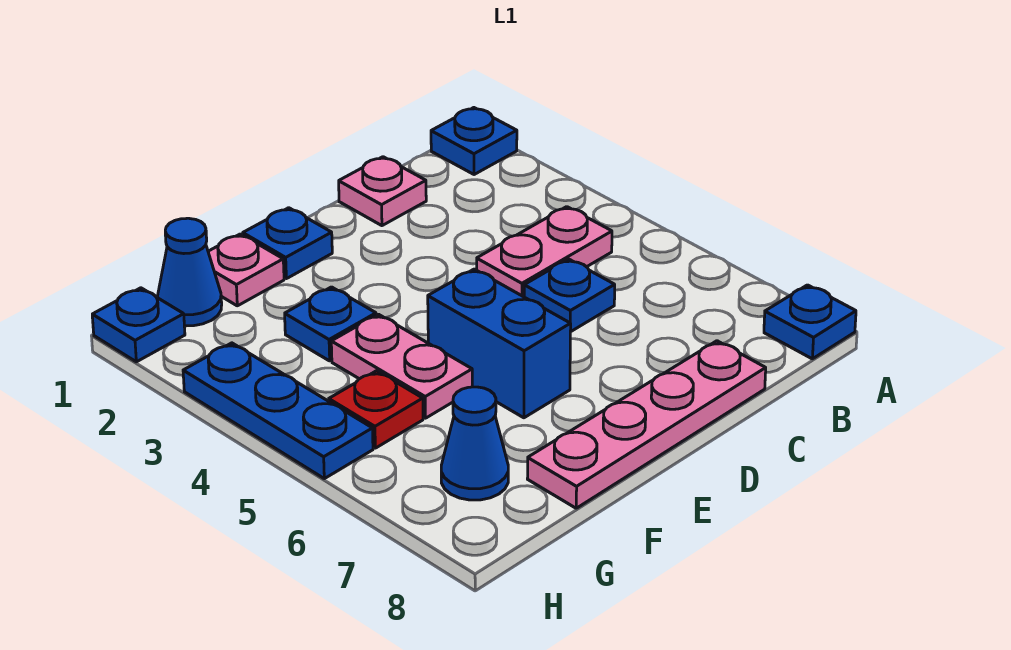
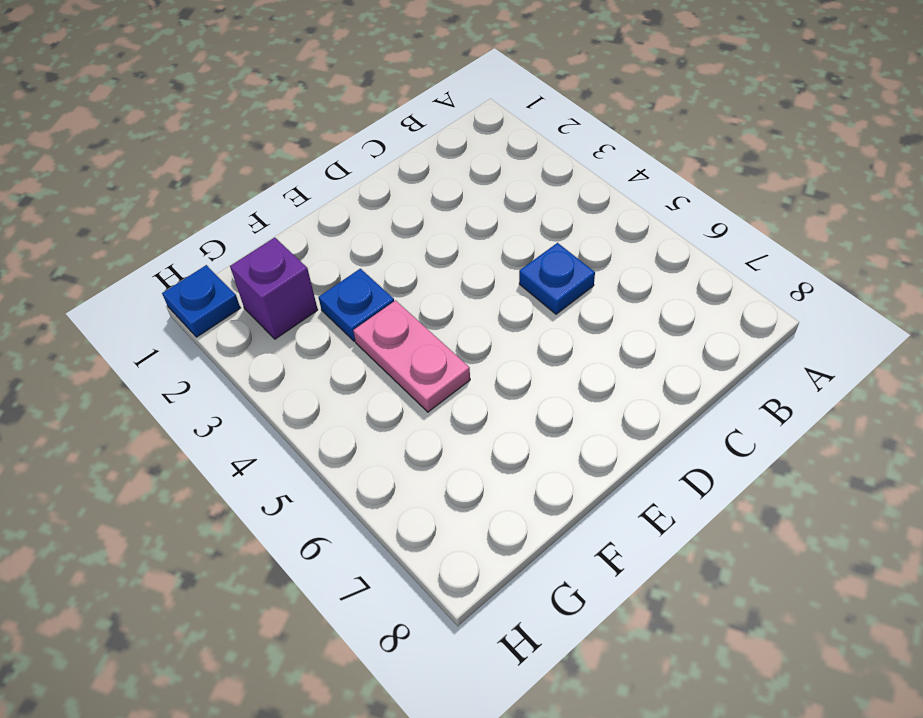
purple brick G2 level 1 -> none
none -> blue plate A1 level 1
none -> blue plate A8 level 1
none -> pink plate B4:C4 level 1

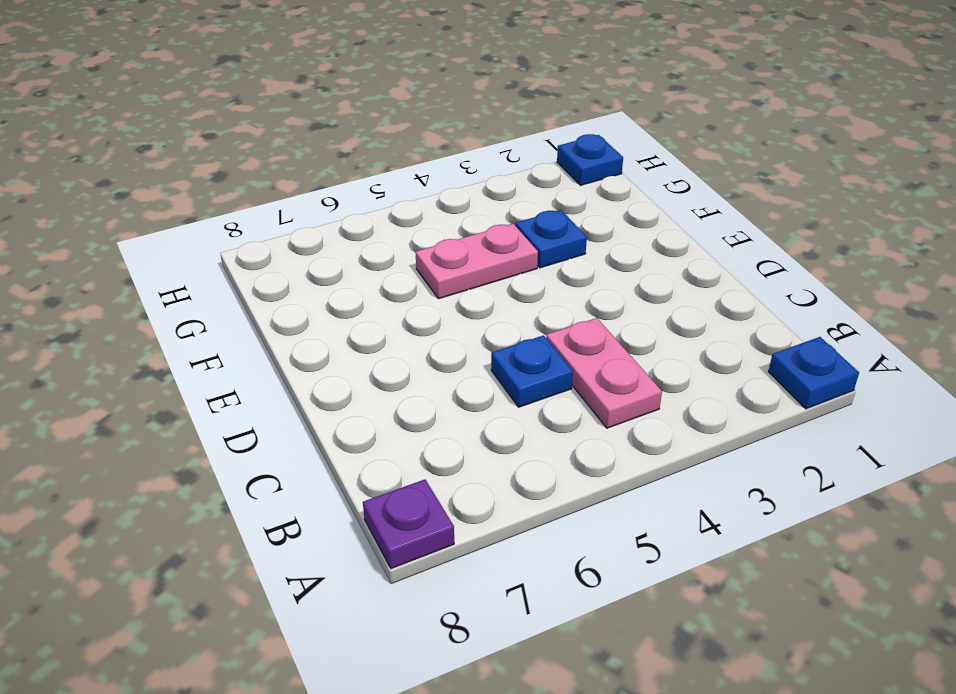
purple plate A8 level 1 -> blue plate A8 level 1
none -> pink plate C1 level 1
none -> pink plate C8:F8 level 1
none -> blue plate E1 level 1

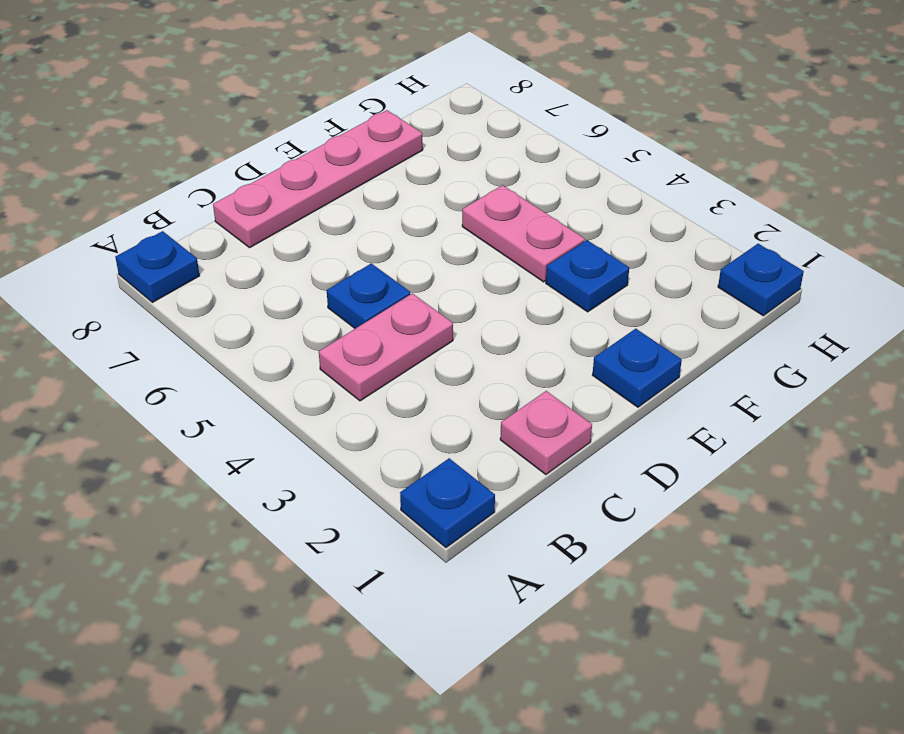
none -> blue brick E5:E6 level 1
none -> pink plate F1 level 1
none -> blue cone G1 level 1

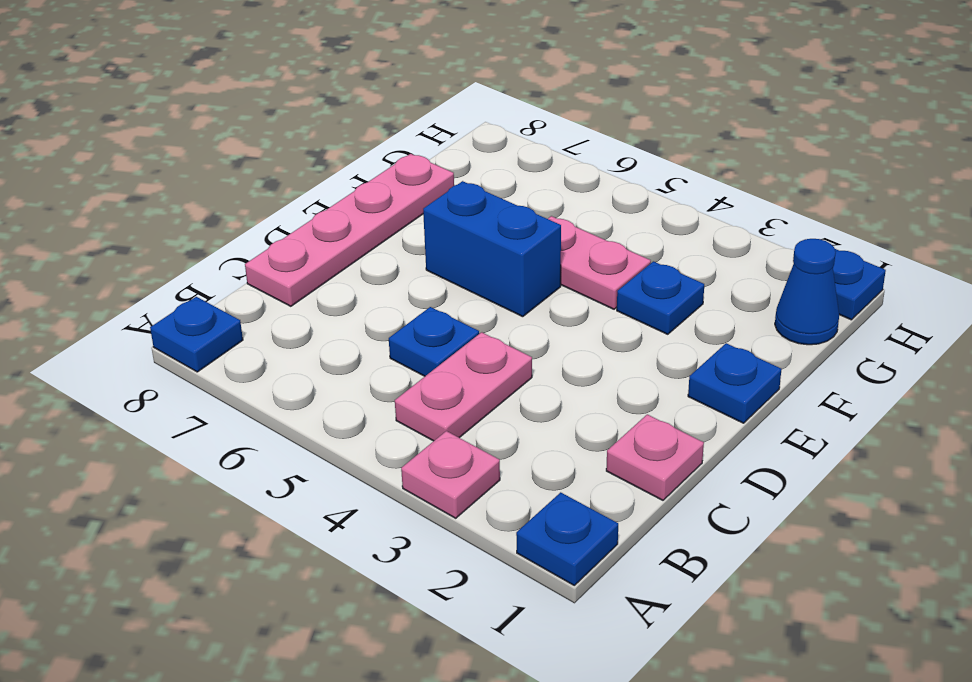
pink plate A3 level 1 -> pink plate F1 level 1
none -> red plate G5 level 1
none -> blue cone G7 level 1
none -> blue plate H3:H5 level 1

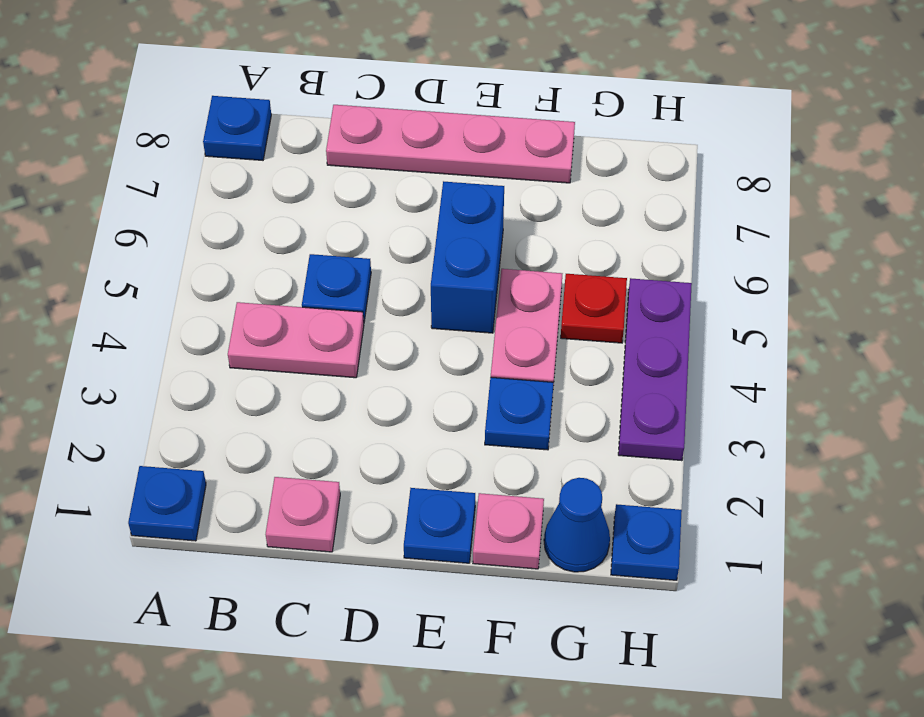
purple plate H3:H5 level 1 -> blue plate H3:H5 level 1
none -> blue cone G7 level 1

